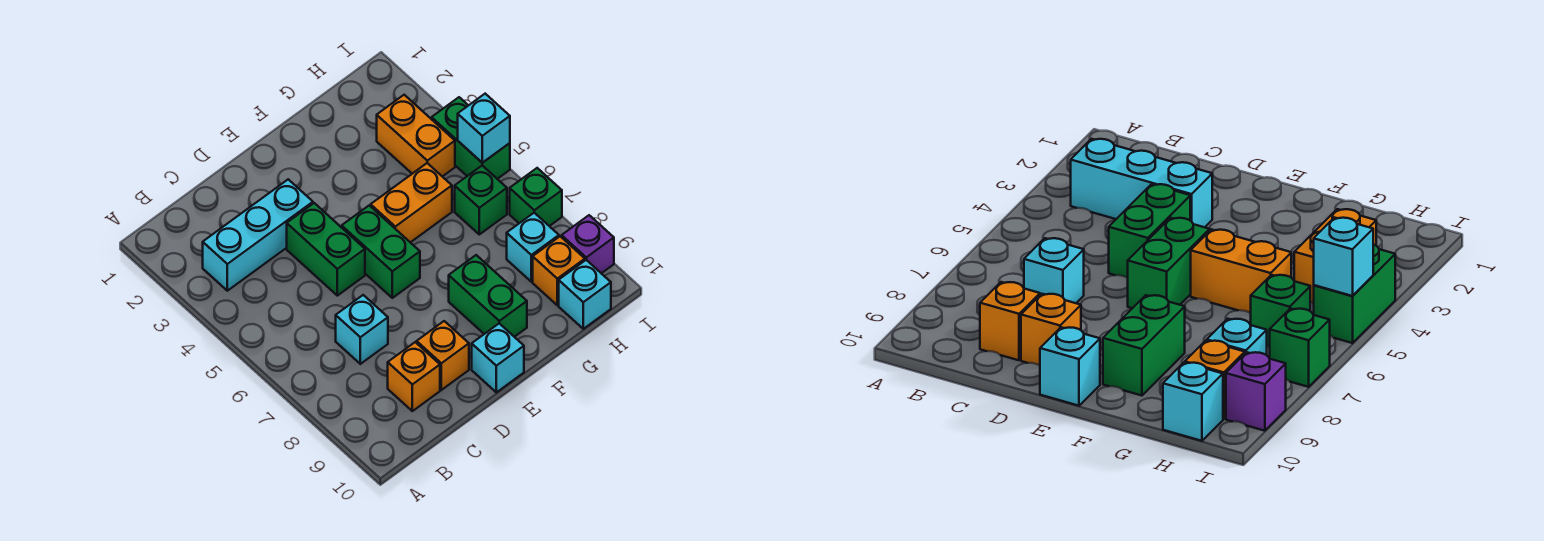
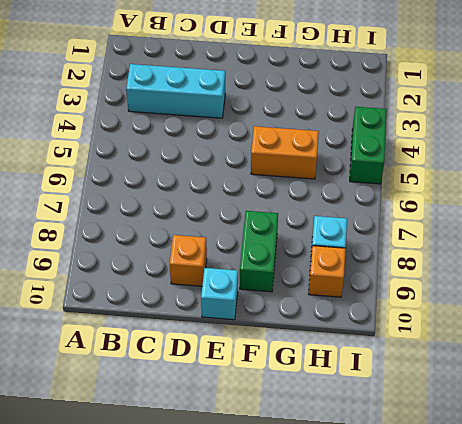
none -> cyan brick C7 level 1
none -> orange brick C9 level 1
none -> green brick D4:D5 level 1

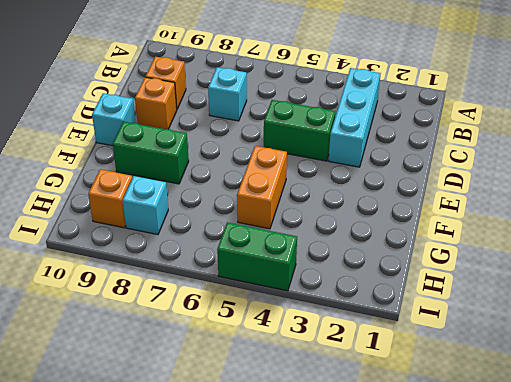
none -> green brick E5:E6 level 1
none -> orange brick H3:H4 level 1
none -> green brick H6 level 1

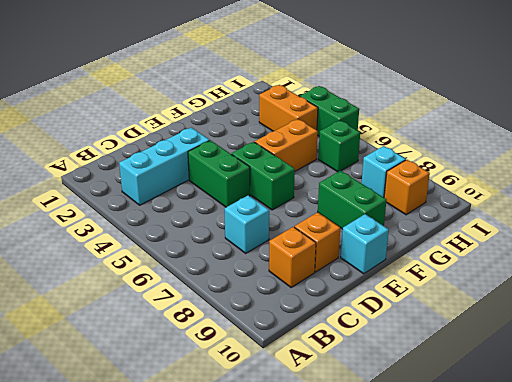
none -> cyan brick H10 level 1
none -> green brick I7 level 1
none -> purple brick I9 level 1

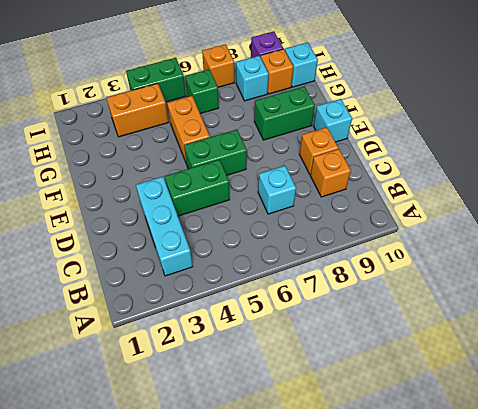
orange brick I7 level 1 -> green brick I7 level 1
none -> cyan brick I5 level 2

